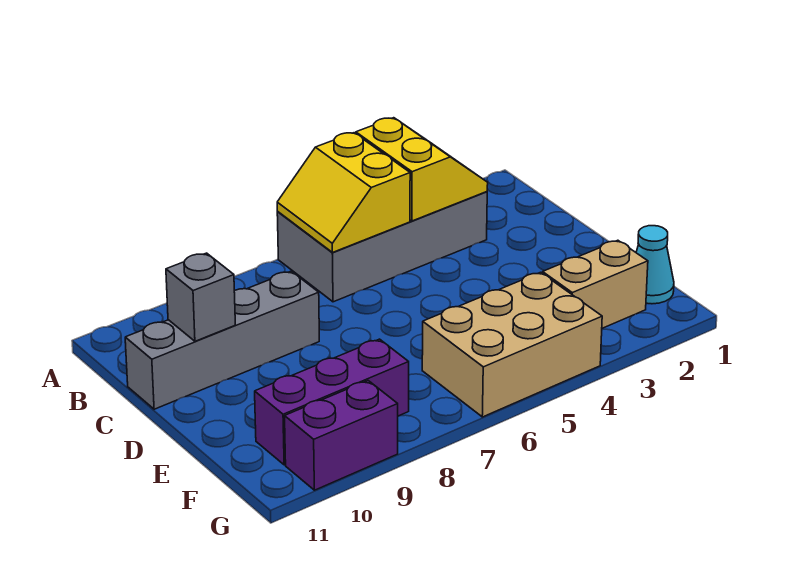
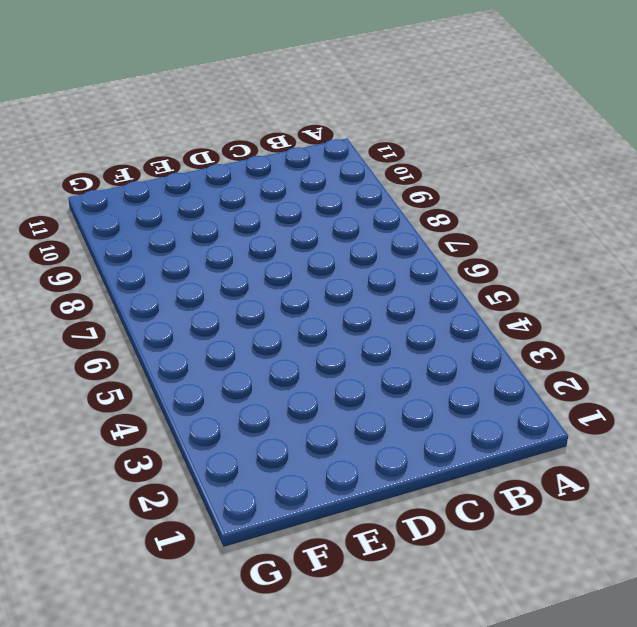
none -> grey brick A3:B6 level 1
none -> grey brick C8:C11 level 1

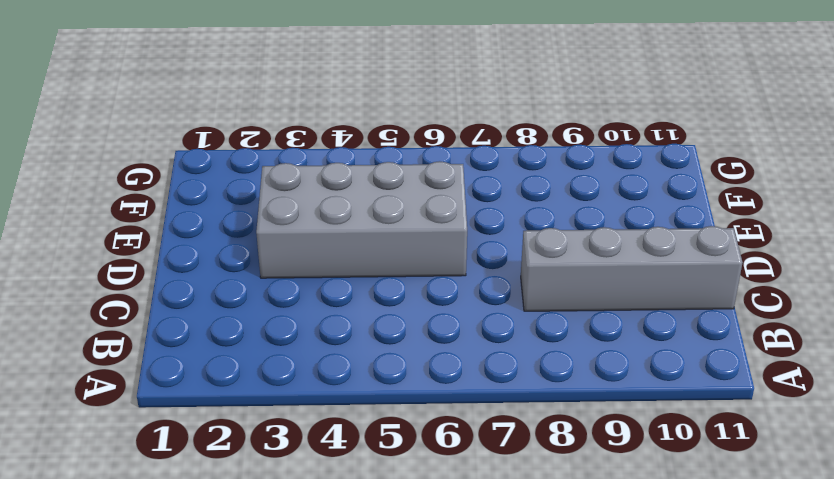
grey brick D3:E6 level 1 -> grey brick A3:B6 level 1
none -> cyan cone F1 level 1
none -> tan brick F2:F3 level 1

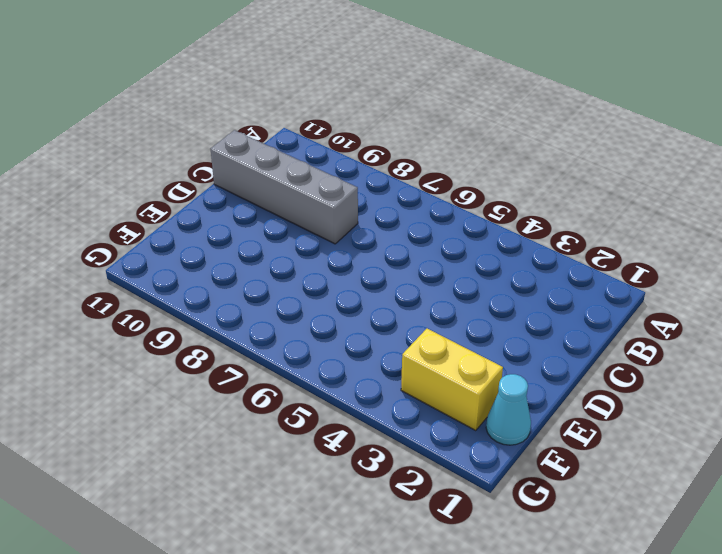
yellow brick F2:F3 level 1 -> tan brick F2:F3 level 1
none -> grey brick A3:B6 level 1
none -> tan brick F4:G6 level 1

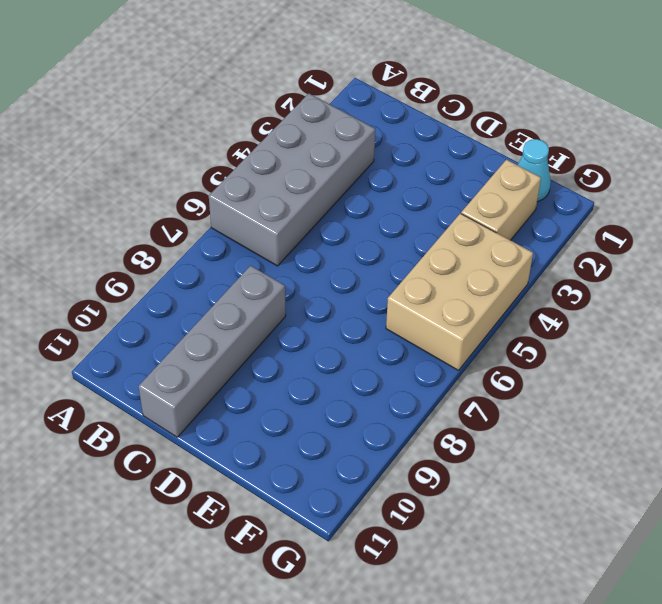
none -> purple brick F8:F10 level 1
none -> purple brick G9:G10 level 1

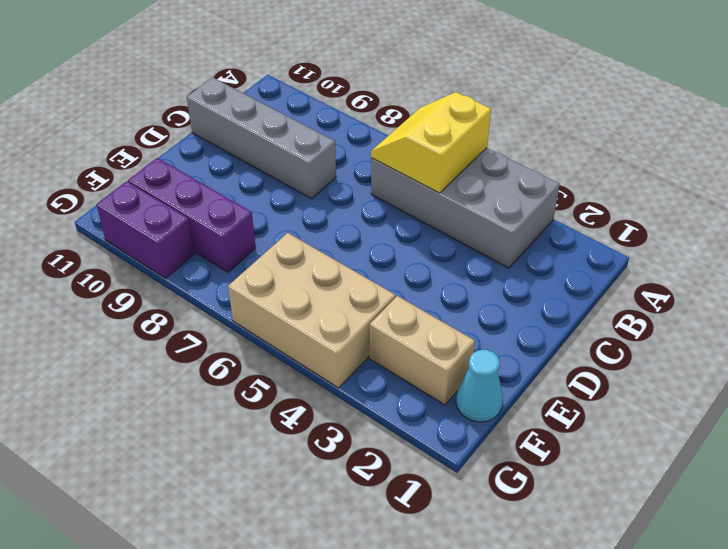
none -> yellow slope A3:B4 level 2 top 4
none -> grey brick C10 level 2

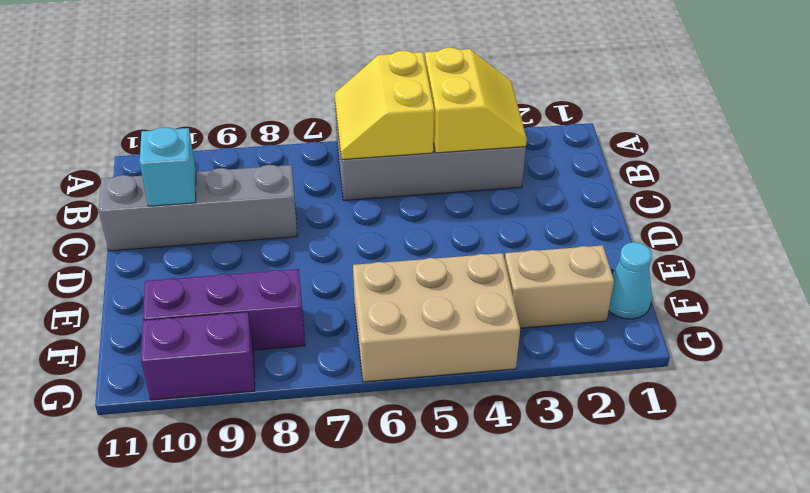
cyan brick C10 level 2 -> grey brick C10 level 2

